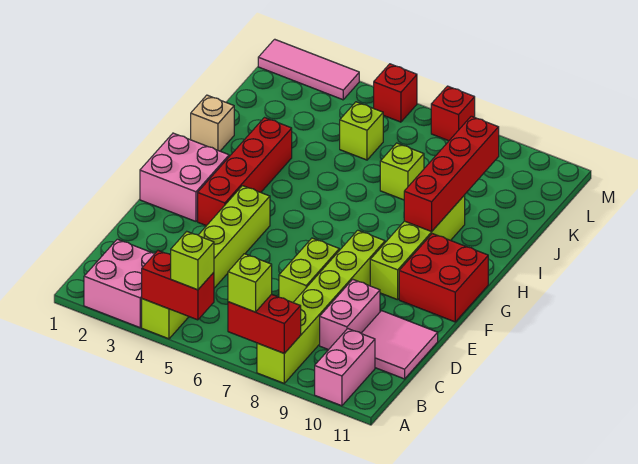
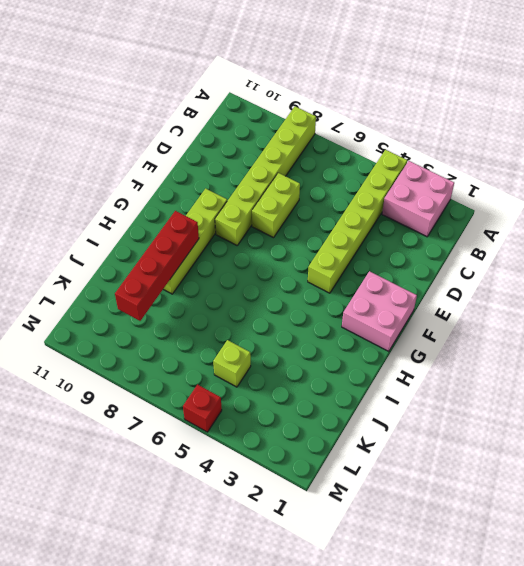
none -> pink brick A10:B10 level 1
none -> pink brick C9:D9 level 1
none -> pink tile C10:D11 level 1

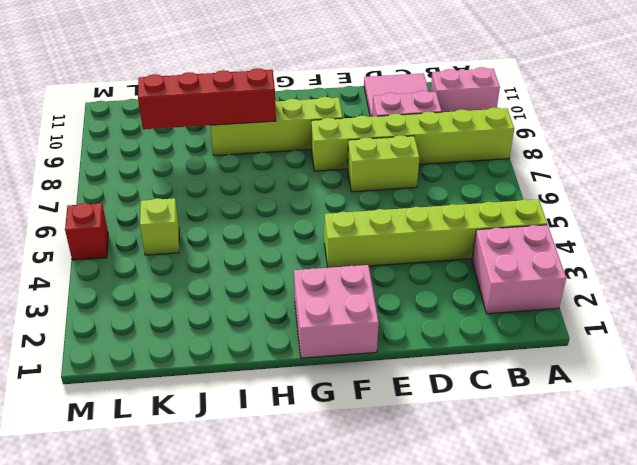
none -> red brick F3:I3 level 1
none -> red brick F10:G11 level 1
none -> tan brick I1 level 1

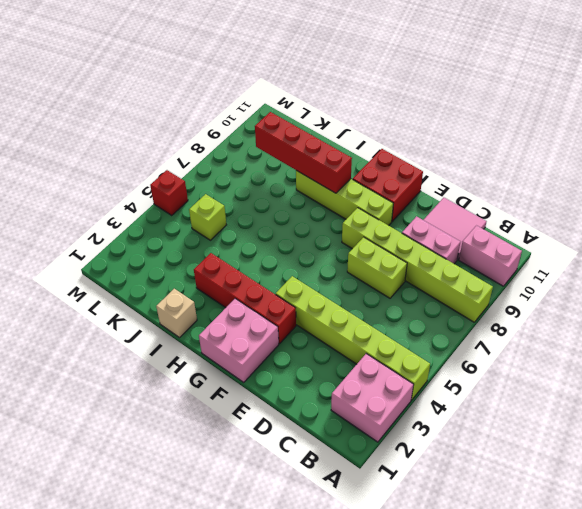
none -> lime brick J7 level 1
none -> pink tile M1:M3 level 1
none -> red brick M7 level 1

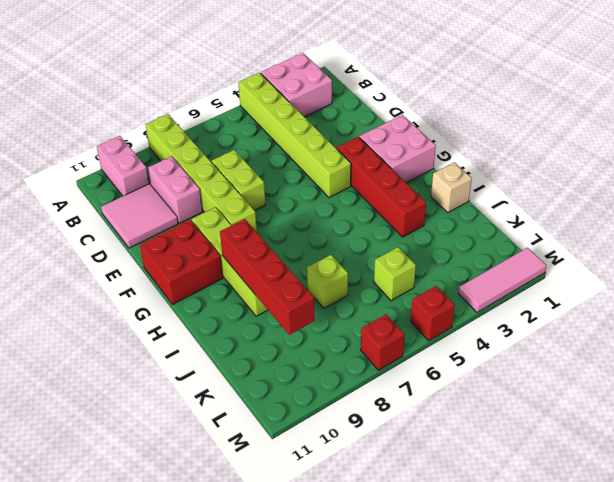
none -> red brick A4:A5 level 2
none -> red brick A7:A8 level 2
none -> lime brick A5 level 3

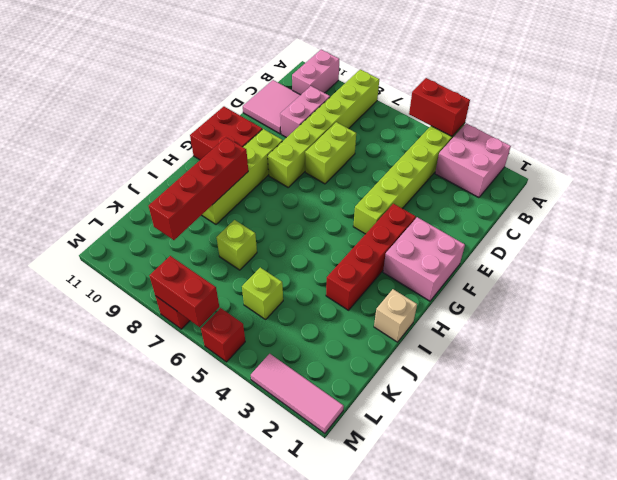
red brick M6:M7 level 2 -> red brick A7:A8 level 2
none -> lime brick A5 level 3
none -> lime brick A7 level 3

